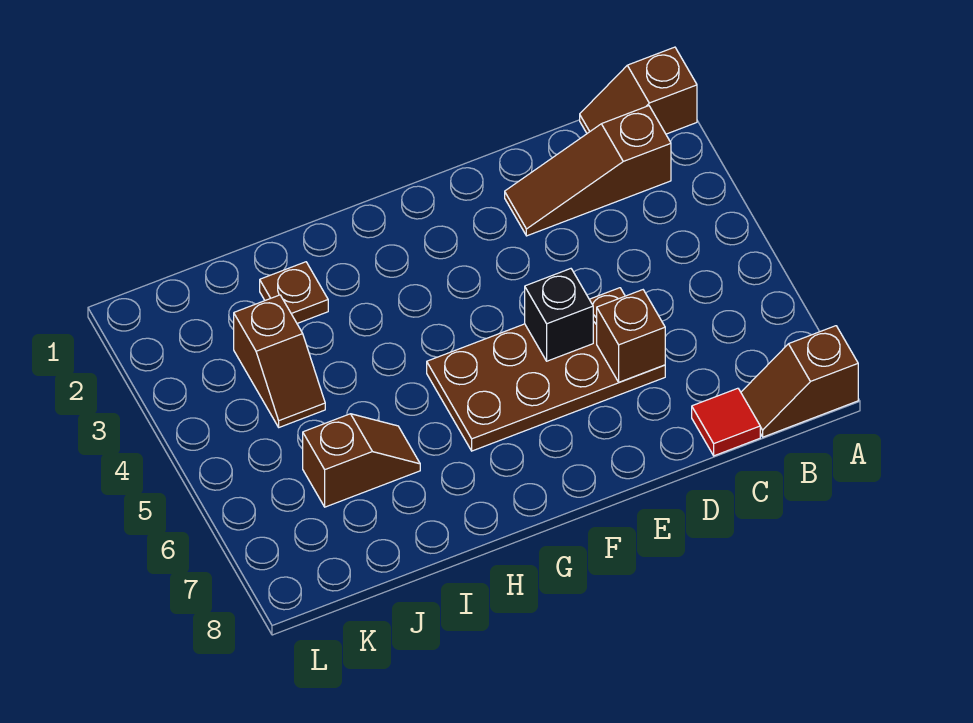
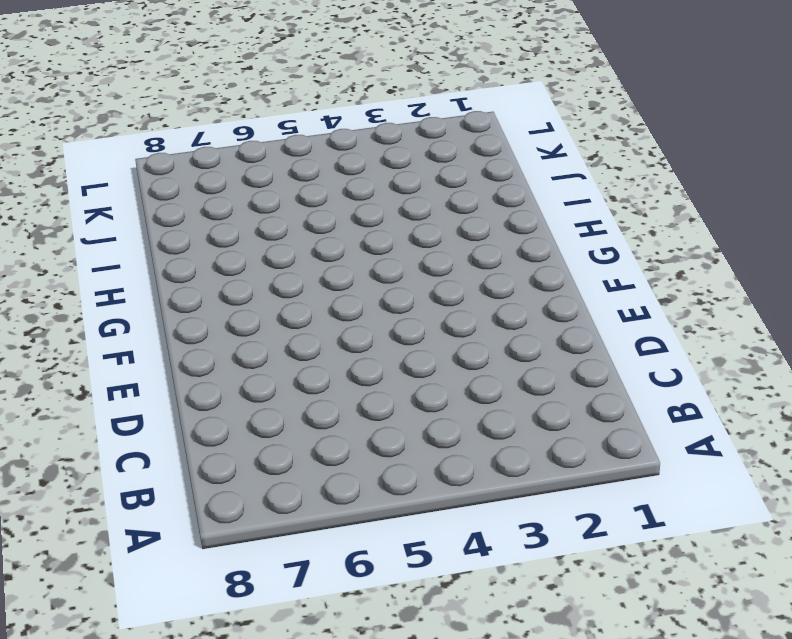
none -> brown slope A1:B1 level 1 top A
none -> brown slope A8:B8 level 1 top A

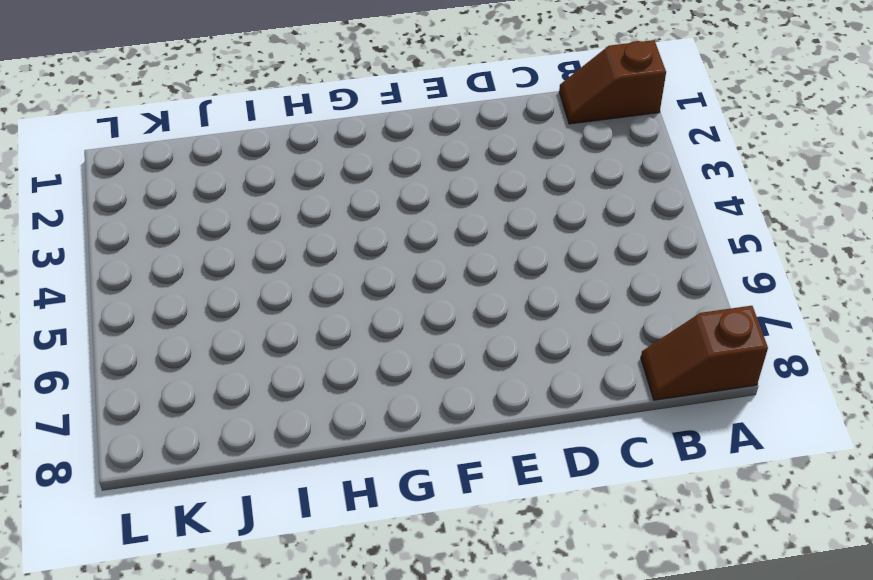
none -> brown slope B2:D2 level 1 top B
none -> red tile C8 level 1

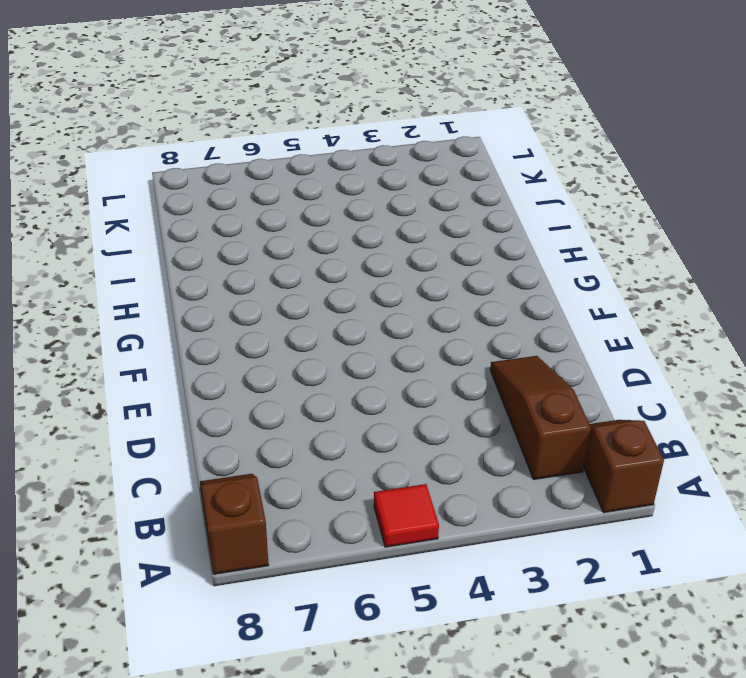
red tile A5 level 1 -> red tile C8 level 1
none -> brown plate D5:G6 level 1
none -> brown plate I2 level 1

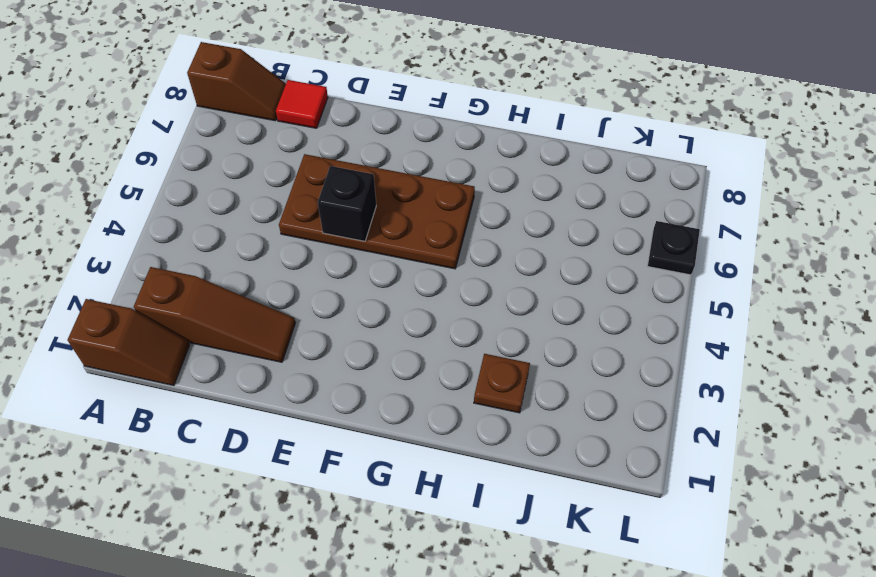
black plate L6 level 1 -> none
none -> brown slope I6:J6 level 1 top J
none -> brown slope J3:J4 level 1 top 3

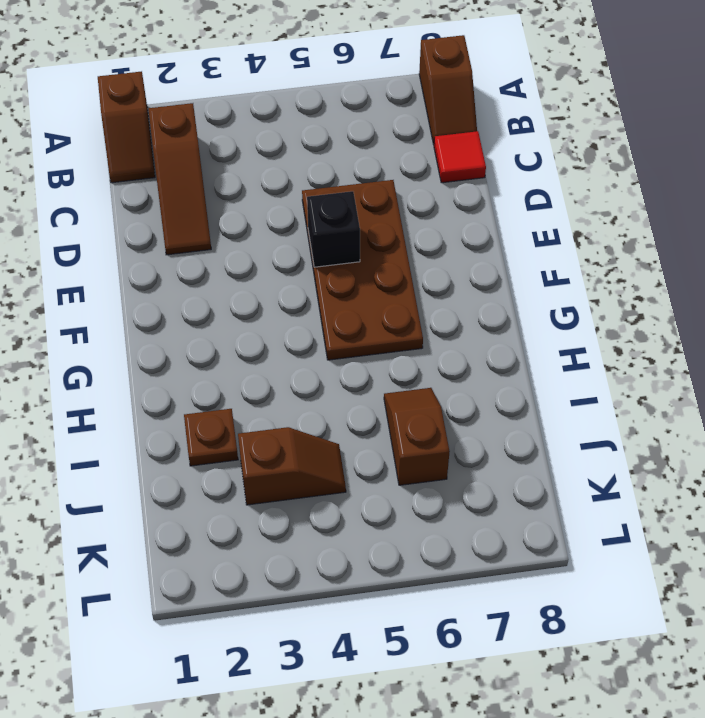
none -> brown brick D6 level 2

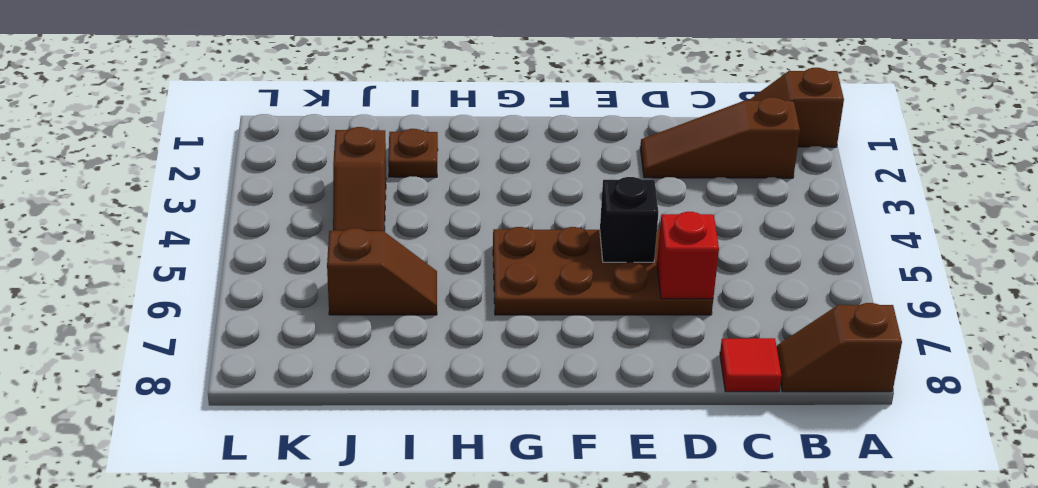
red brick D6 level 2 -> brown brick D6 level 2

